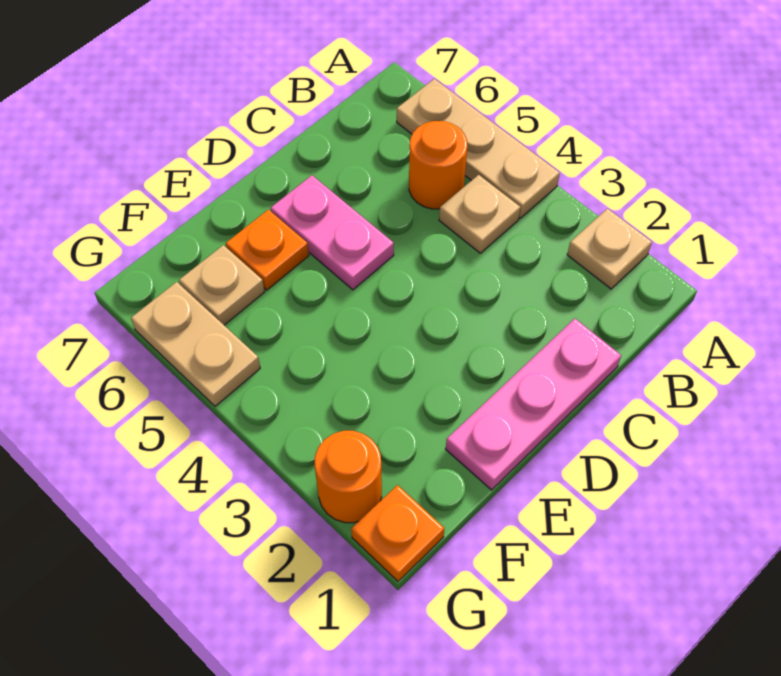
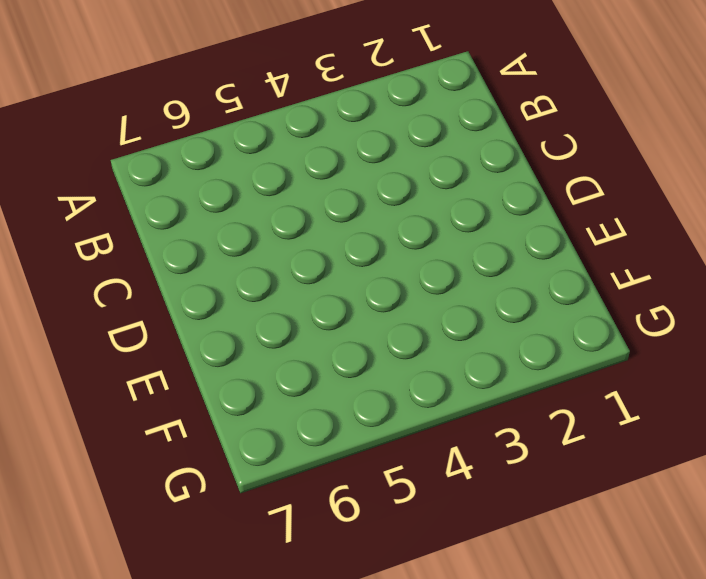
none -> tan plate A2 level 1
none -> tan plate A4:A6 level 1

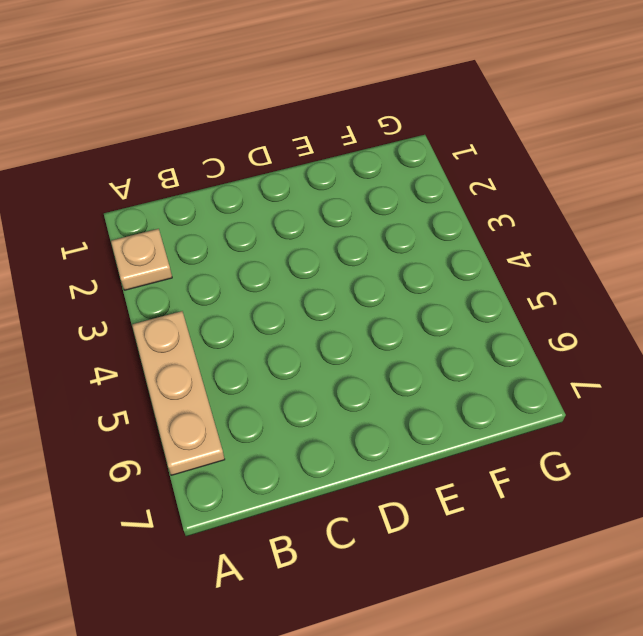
none -> tan plate B4 level 1
none -> orange round brick B5 level 1

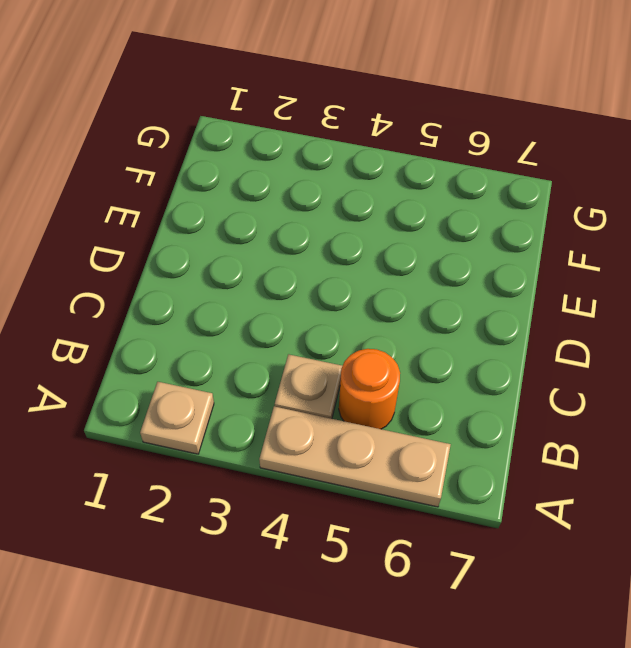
none -> pink plate C1:E1 level 1
none -> pink plate D5:D6 level 1

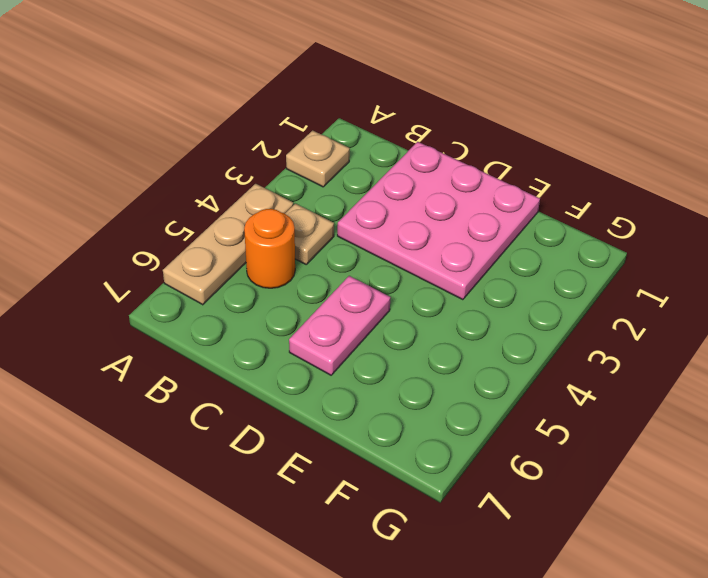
pink plate C1:E3 level 1 -> pink plate C1:E1 level 1
none -> orange plate E6 level 1
none -> tan plate F6 level 1

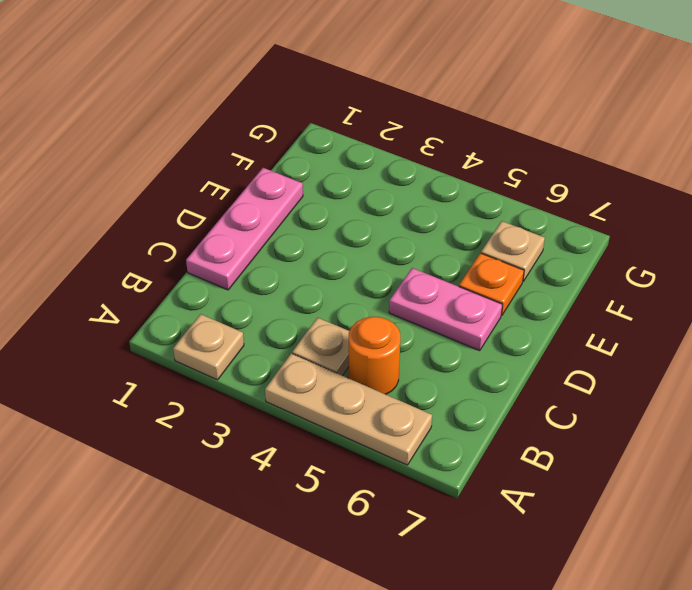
none -> orange plate G1 level 1
none -> orange round brick G2 level 1

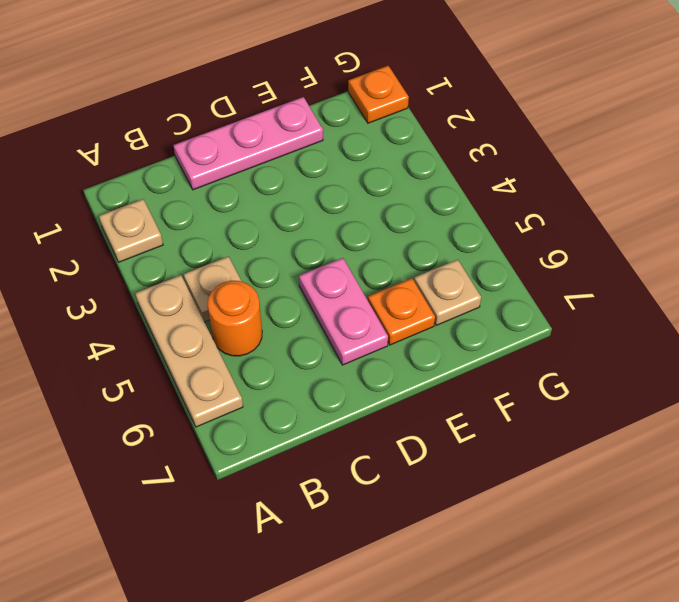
none -> orange round brick G2 level 1
none -> tan plate G5:G6 level 1

